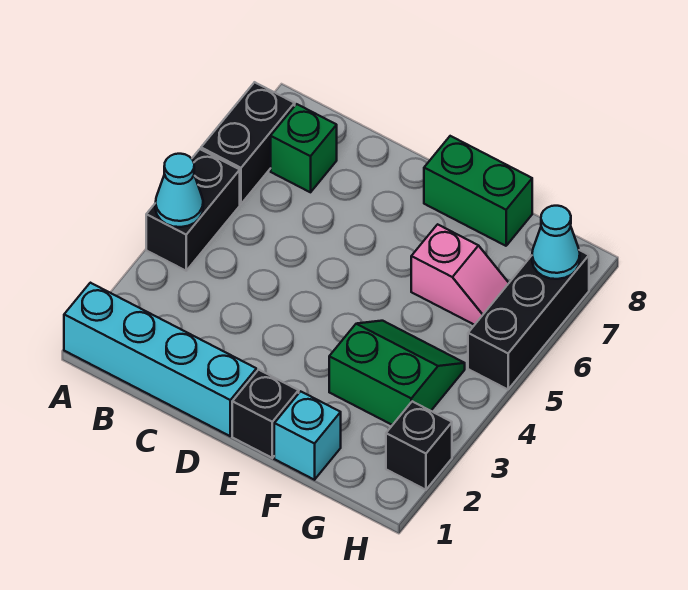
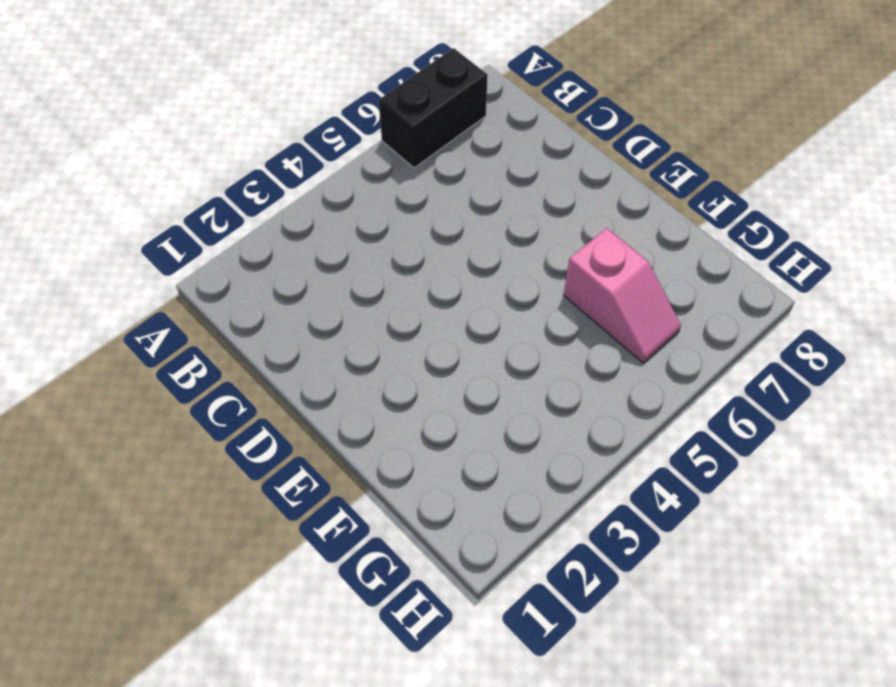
none -> cyan brick A1:D1 level 1
none -> black brick A4:A5 level 1
none -> green brick B7 level 1

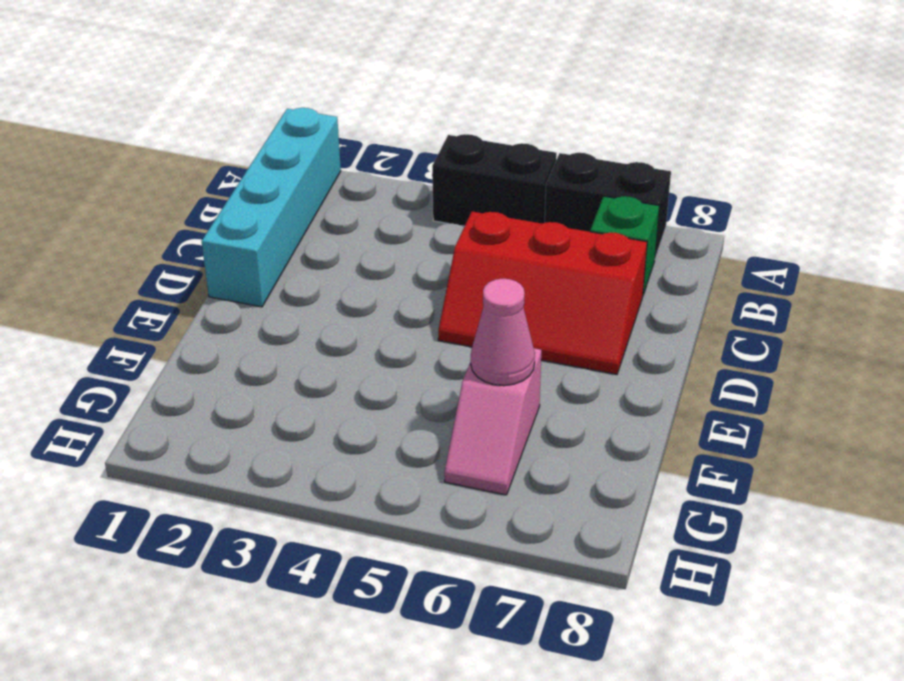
red slope C5:D7 level 1 top C -> none
pink cone F6 level 2 -> none
none -> black brick E1 level 1
none -> green brick E8:F8 level 1
none -> cyan brick F1 level 1

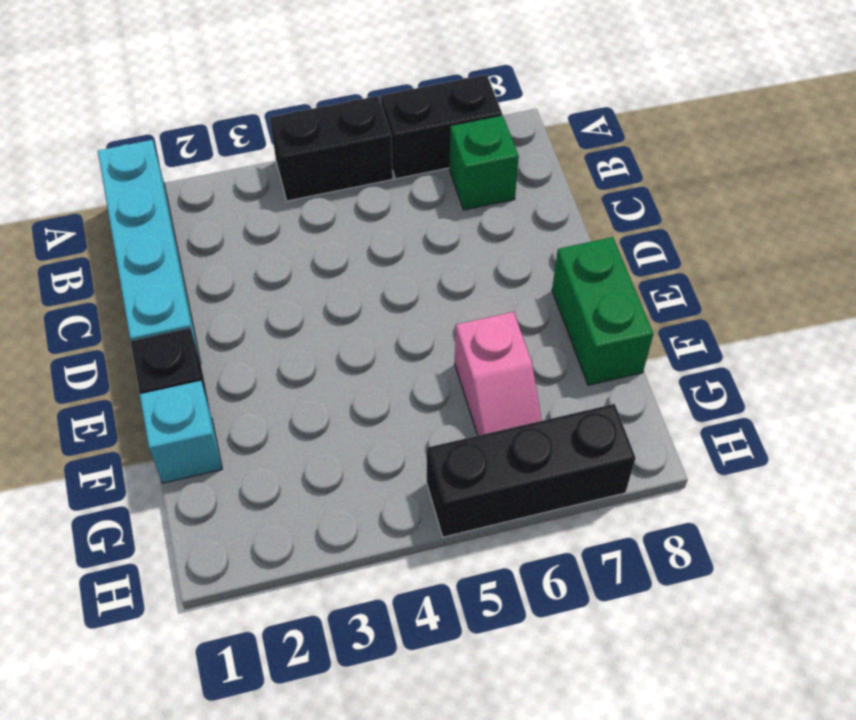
none -> green slope F3:G4 level 1 top 3
none -> black brick H2 level 1
none -> cyan cone A4 level 2

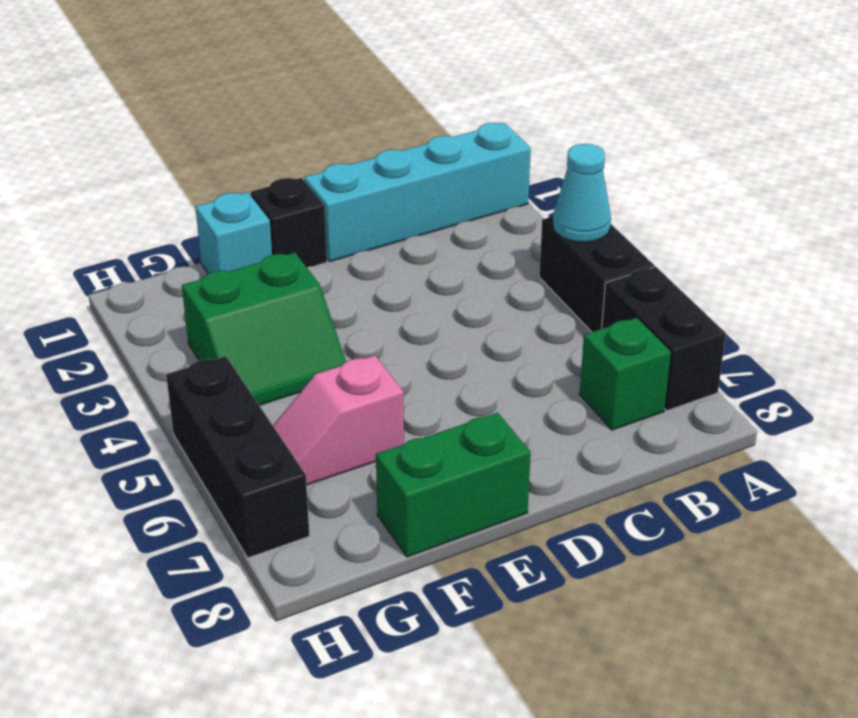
none -> black brick H2 level 1
none -> cyan cone H7 level 2

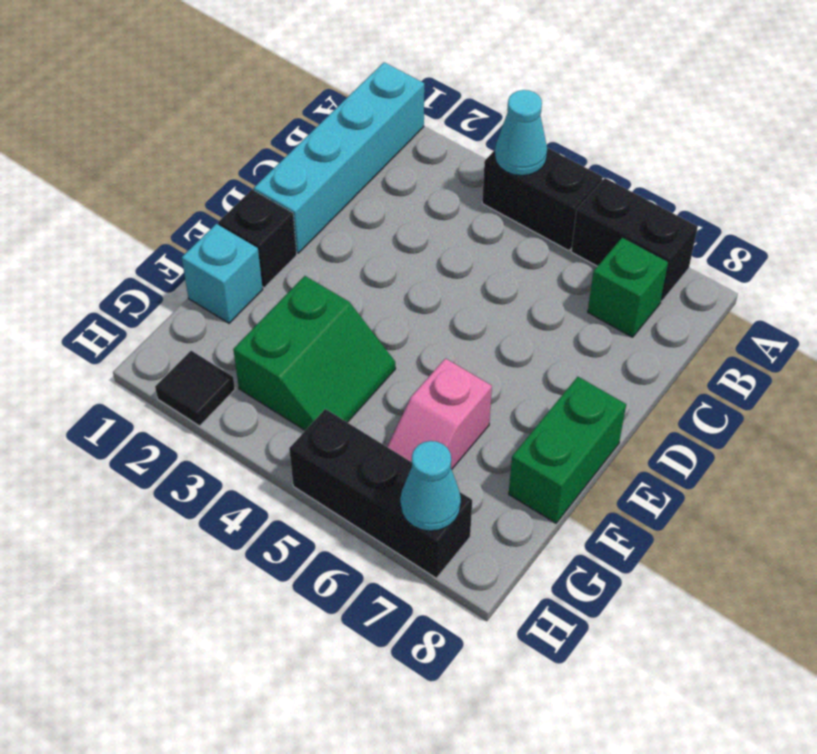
black tile H2 level 1 -> black brick H2 level 1

